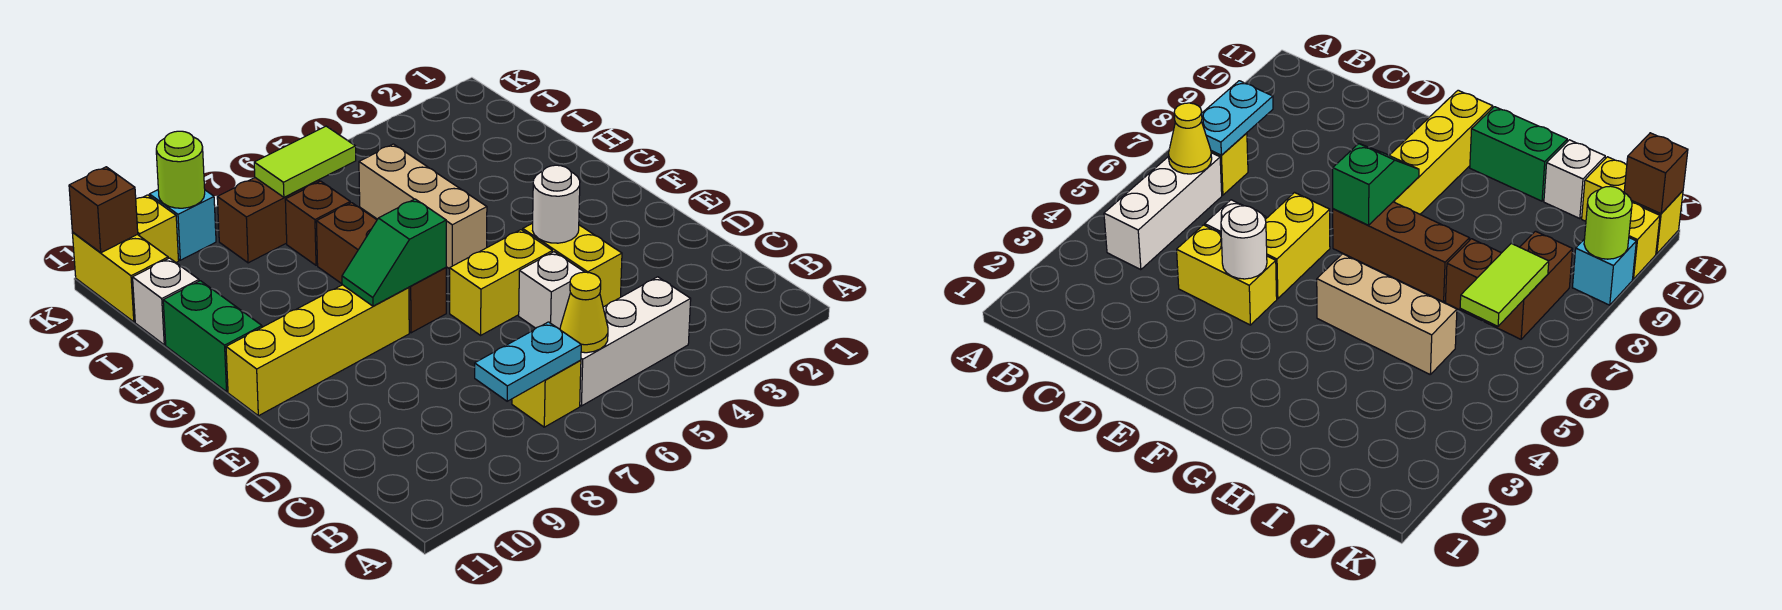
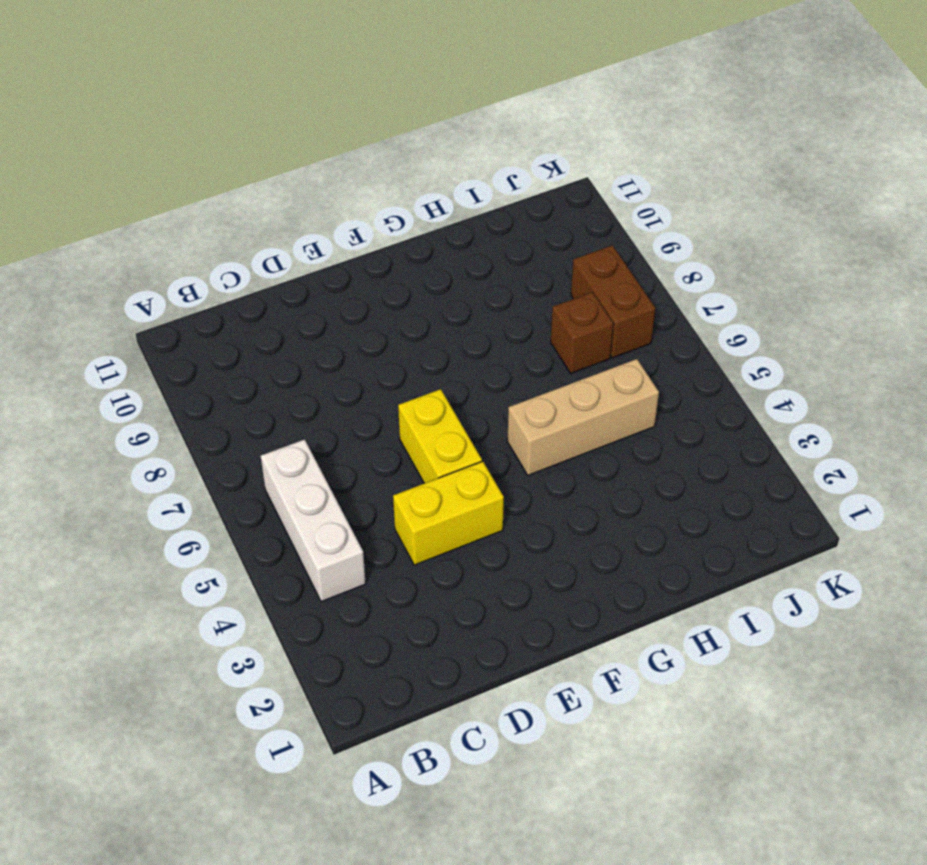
none -> yellow brick B7 level 1
none -> white brick D5 level 1
none -> brown brick F7:H7 level 1

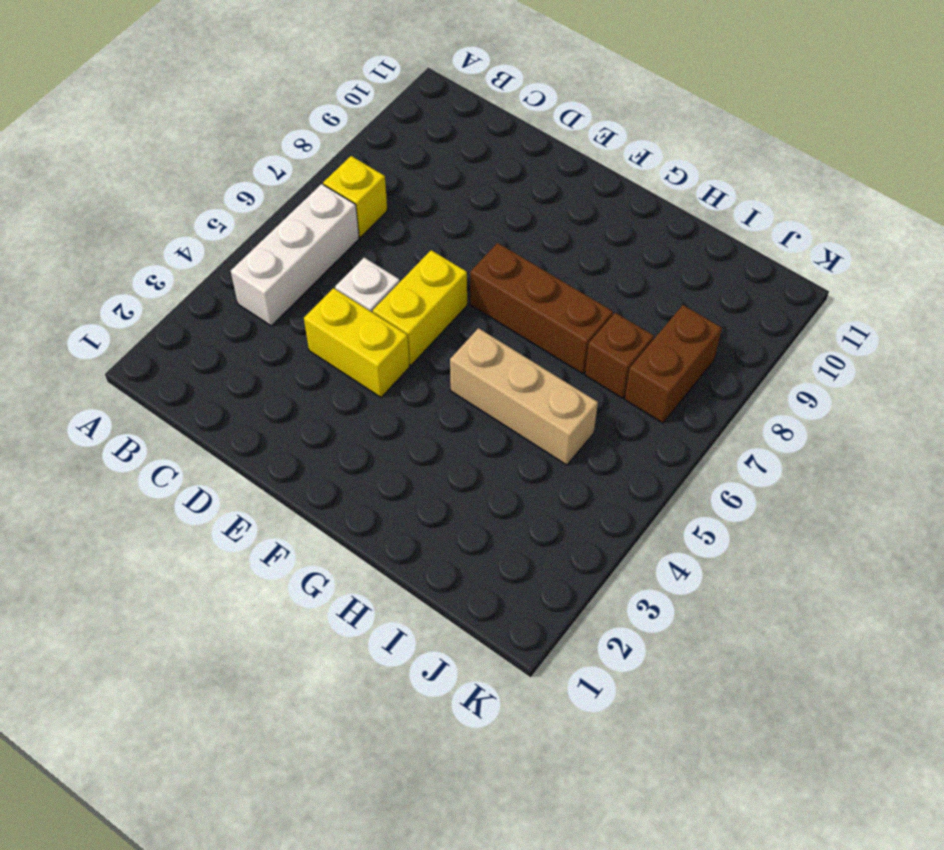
none -> yellow brick F8:F11 level 1
none -> green brick G11:H11 level 1
none -> white brick I11 level 1

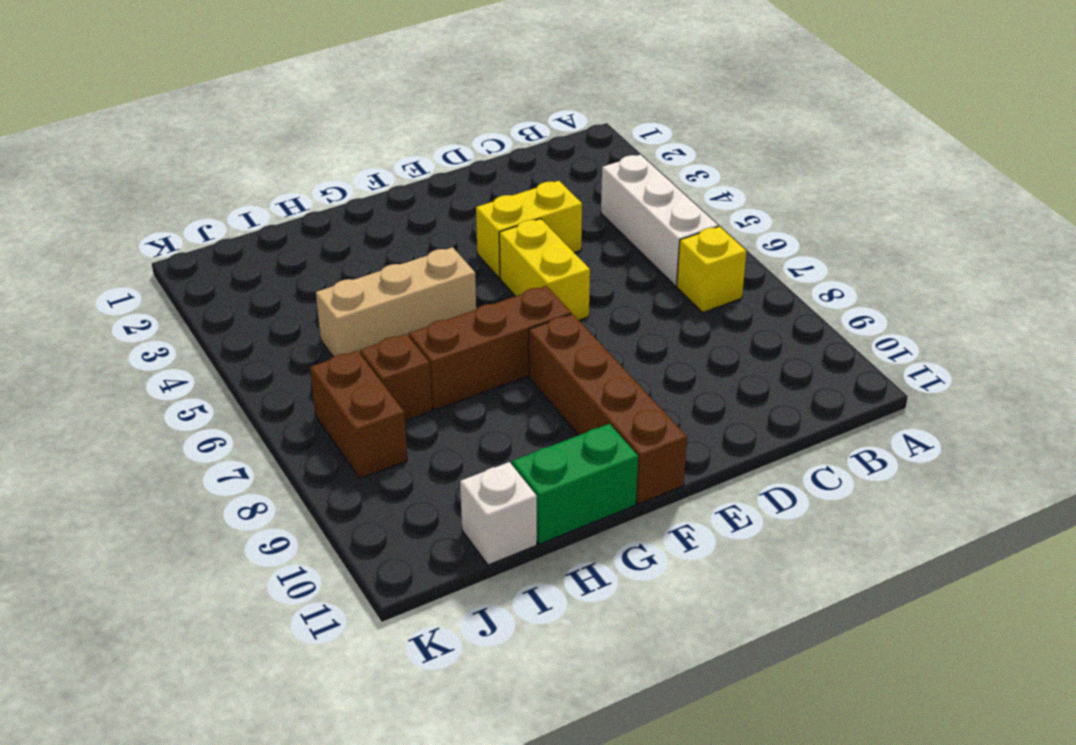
brown brick F8:F11 level 1 -> yellow brick F8:F11 level 1
none -> white brick D5 level 1
none -> yellow brick J11:K11 level 1
none -> cyan brick K9 level 1

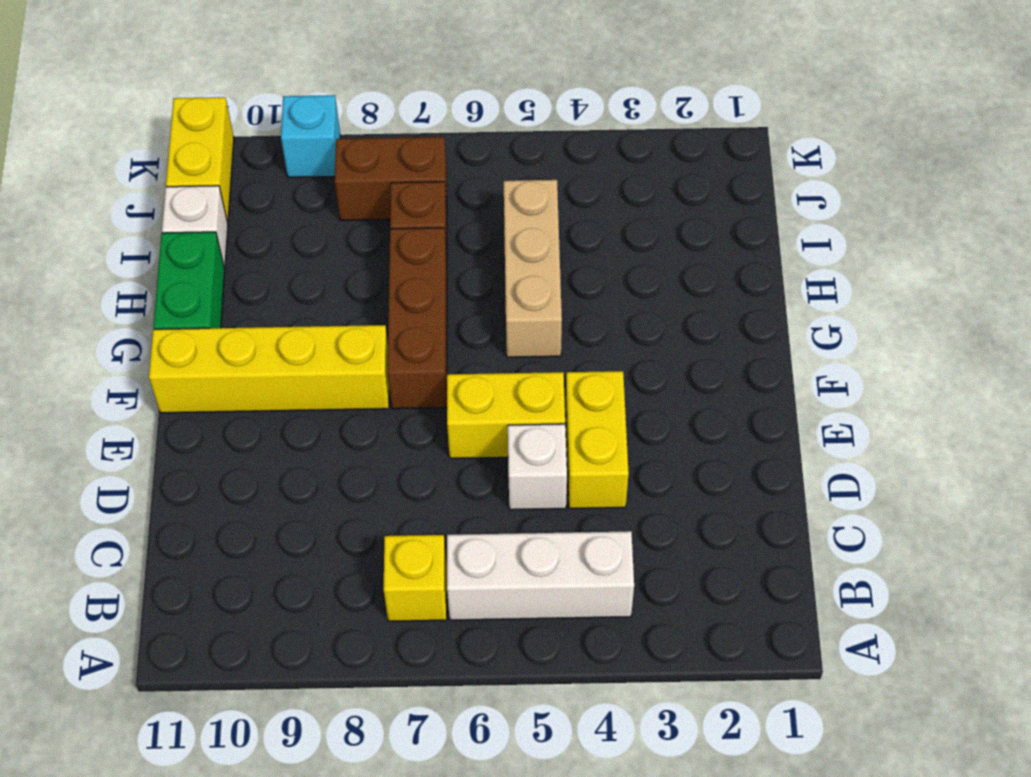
none -> yellow brick K10 level 1
none -> yellow cone B6 level 2
none -> cyan plate B7:B8 level 2

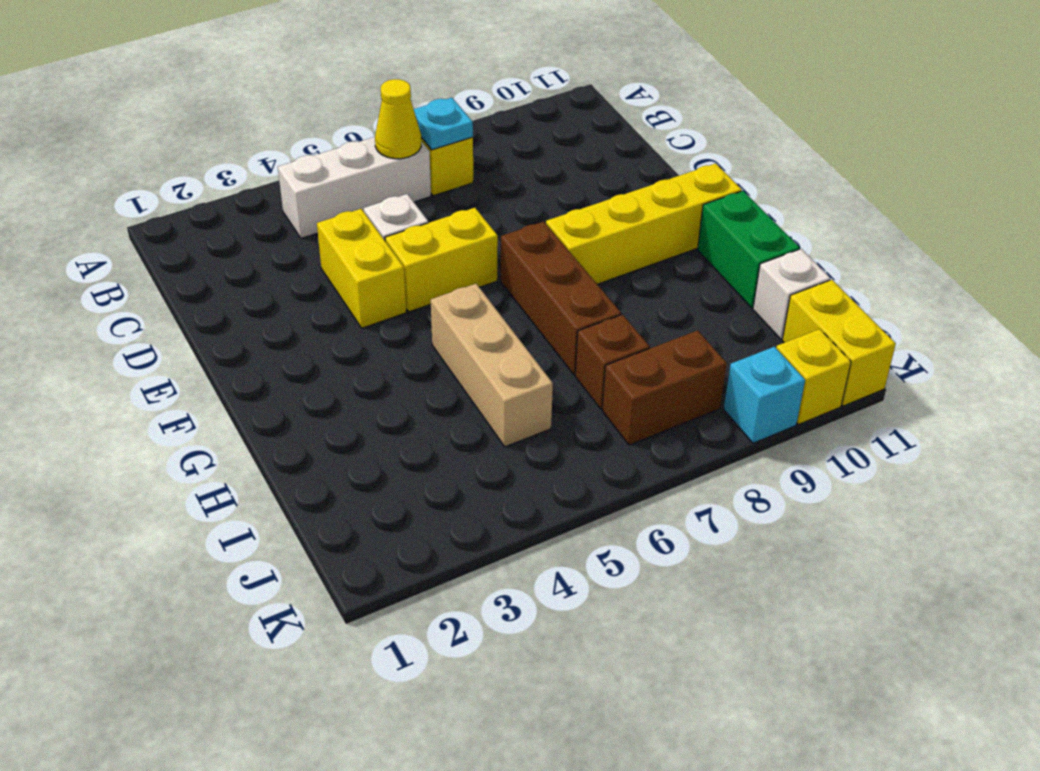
cyan plate B7 level 2 -> cyan plate B7:B8 level 2
none -> white round brick E4 level 2
none -> green slope F7:F8 level 2 top 7
none -> lime tile J6:J7 level 2

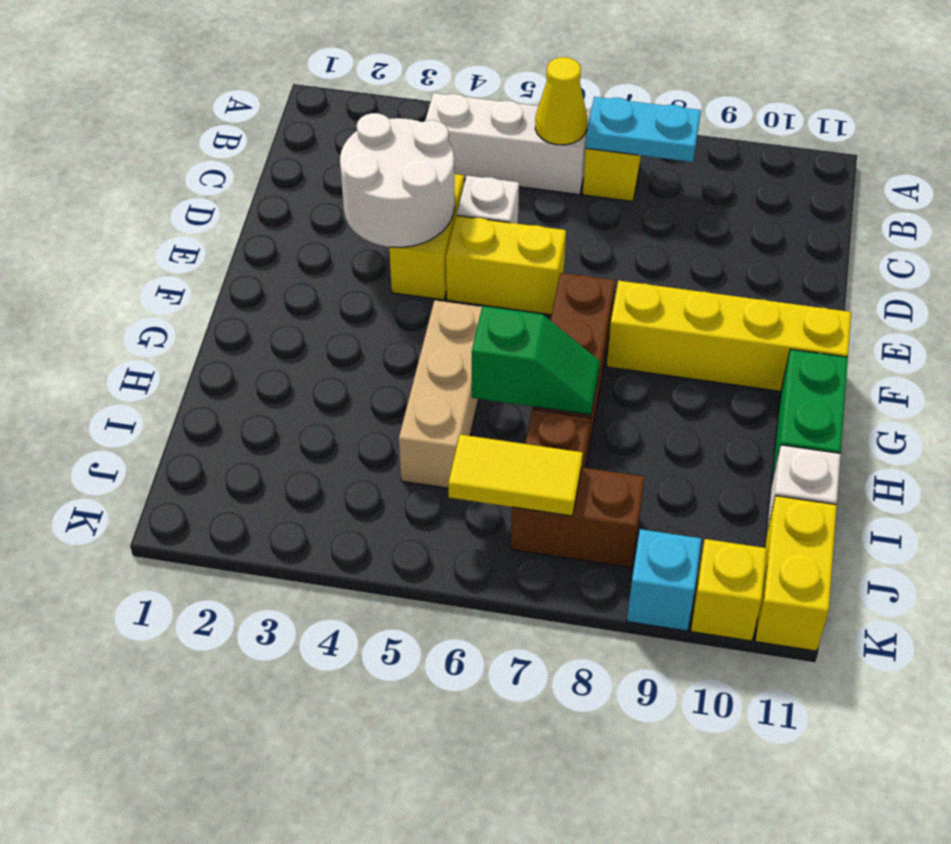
white round brick D3:E4 level 2 -> white round brick E4 level 2
green slope H6:H7 level 2 top 6 -> green slope F7:F8 level 2 top 7
yellow tile J6:J7 level 2 -> lime tile J6:J7 level 2
none -> lime round brick K9 level 2
none -> brown brick K11 level 2

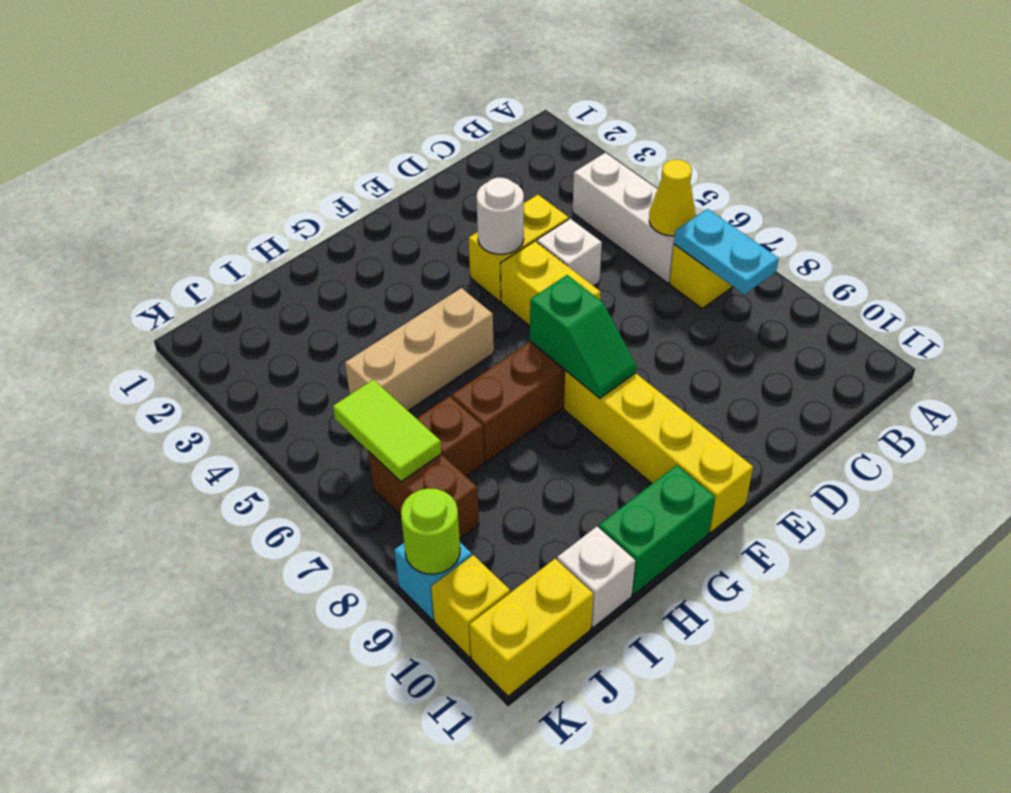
none -> brown brick K11 level 2

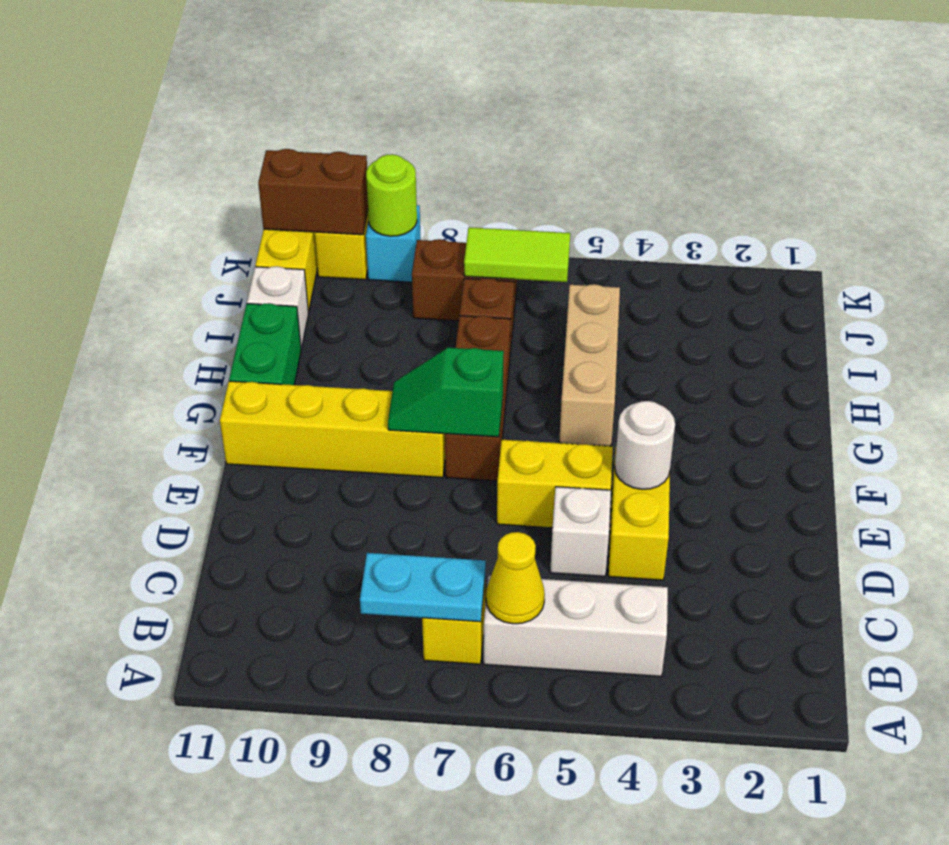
brown brick K10:K11 level 2 -> brown brick K11 level 2

